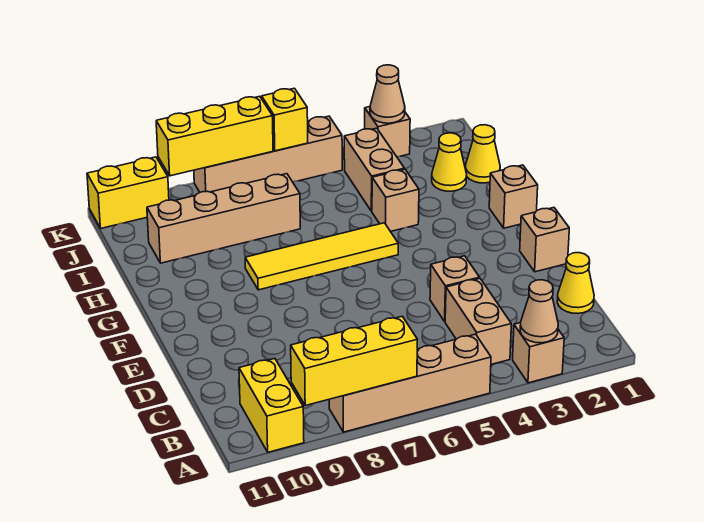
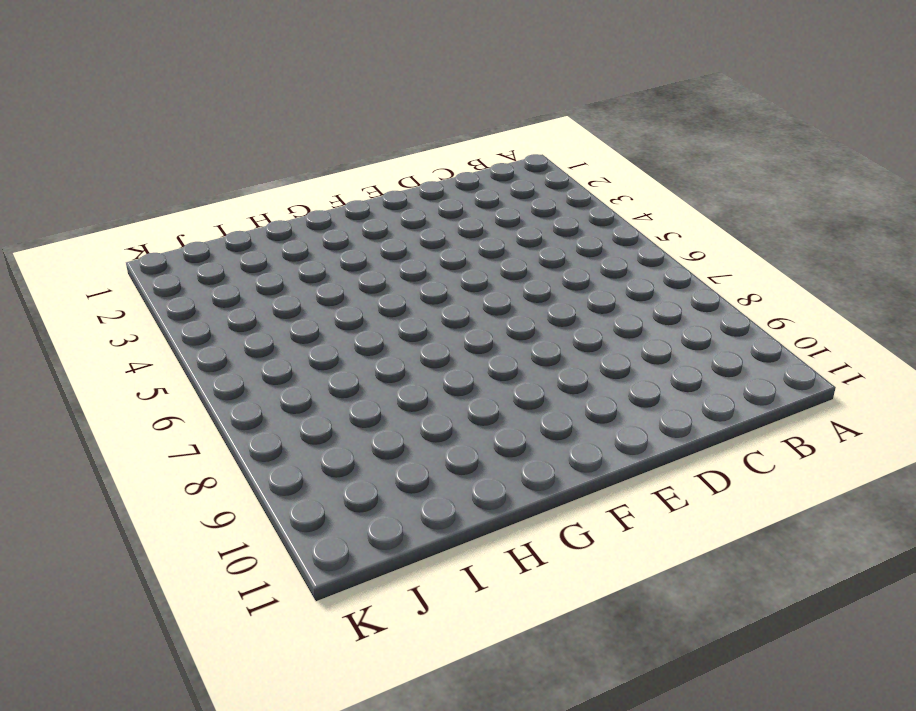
none -> tan brick A3 level 1
none -> tan brick A5:A8 level 1
none -> yellow brick A10:B10 level 1

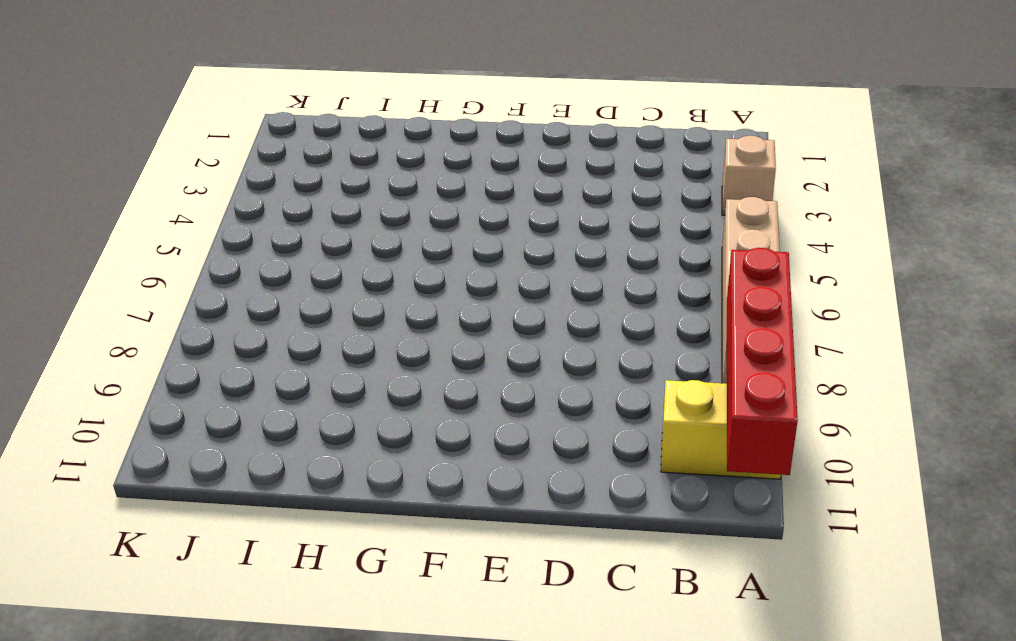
red brick A8:A11 level 2 -> yellow brick A7:A9 level 2
none -> tan brick B4:C4 level 1
none -> yellow cone C1 level 1
none -> tan brick D4 level 1

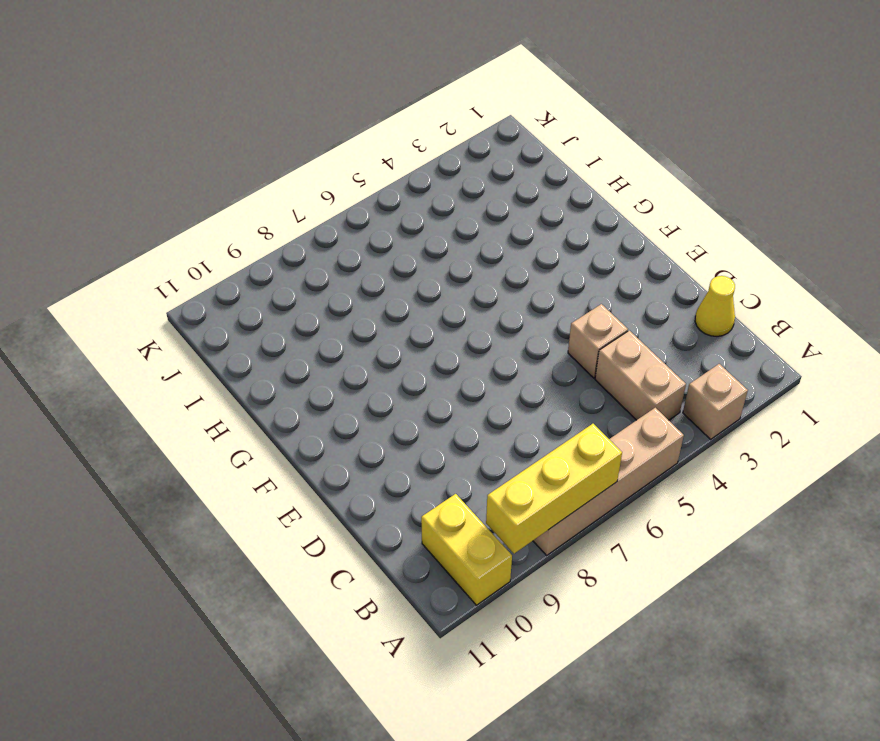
none -> tan brick E1 level 1
none -> tan brick G1 level 1
none -> yellow tile G5:G8 level 1

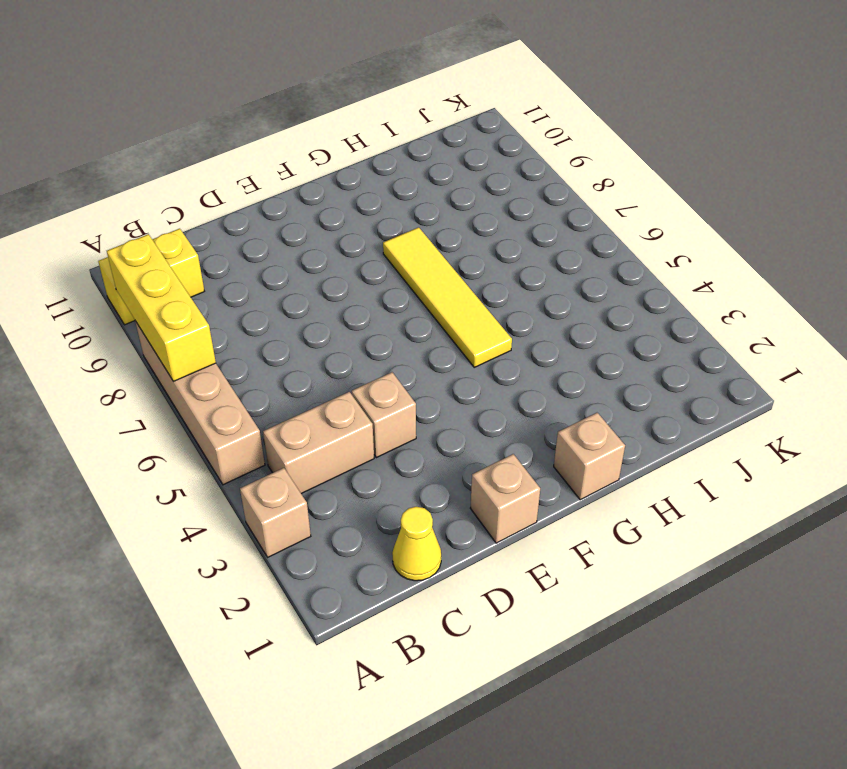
none -> tan brick H4 level 1
none -> yellow cone I1 level 1
none -> yellow cone I2 level 1

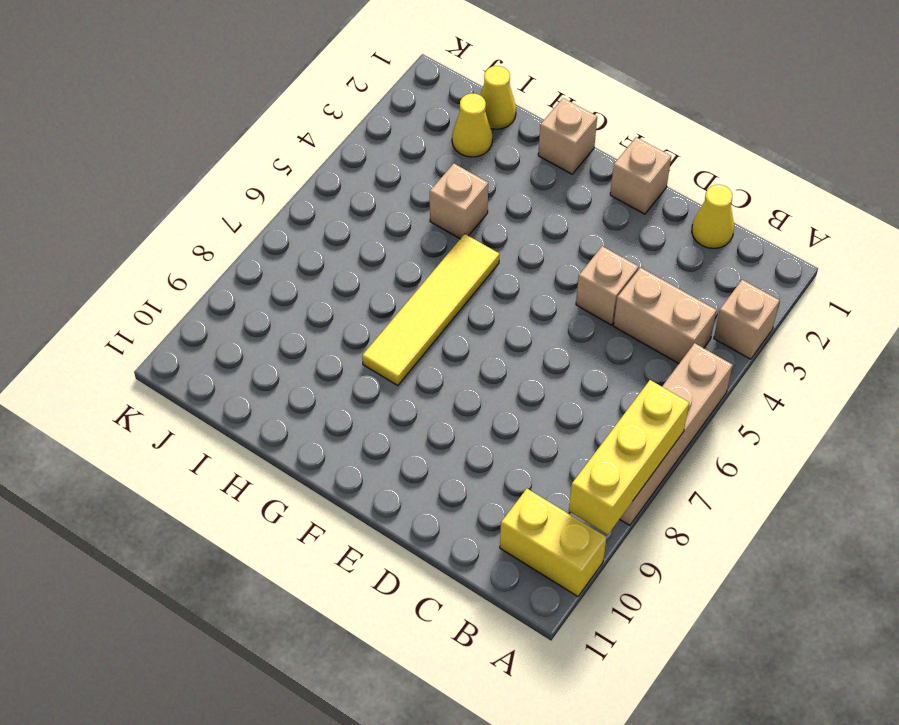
none -> tan brick I4:J4 level 1
none -> tan brick I7:I10 level 1
none -> tan brick K3 level 1

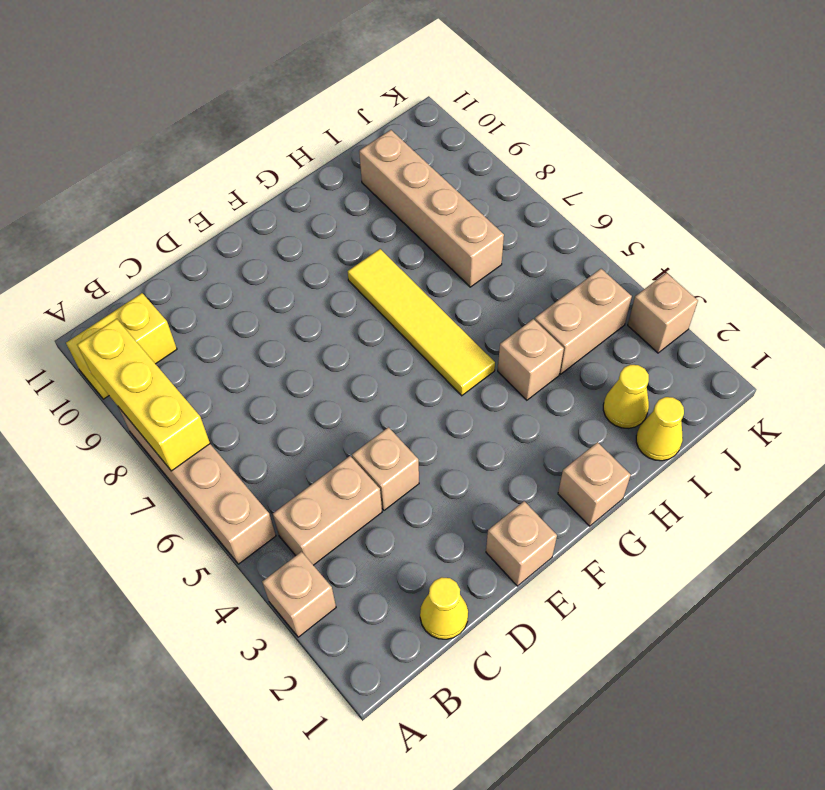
none -> tan brick K5:K8 level 1
none -> yellow brick K10:K11 level 1
none -> tan cone A3 level 2

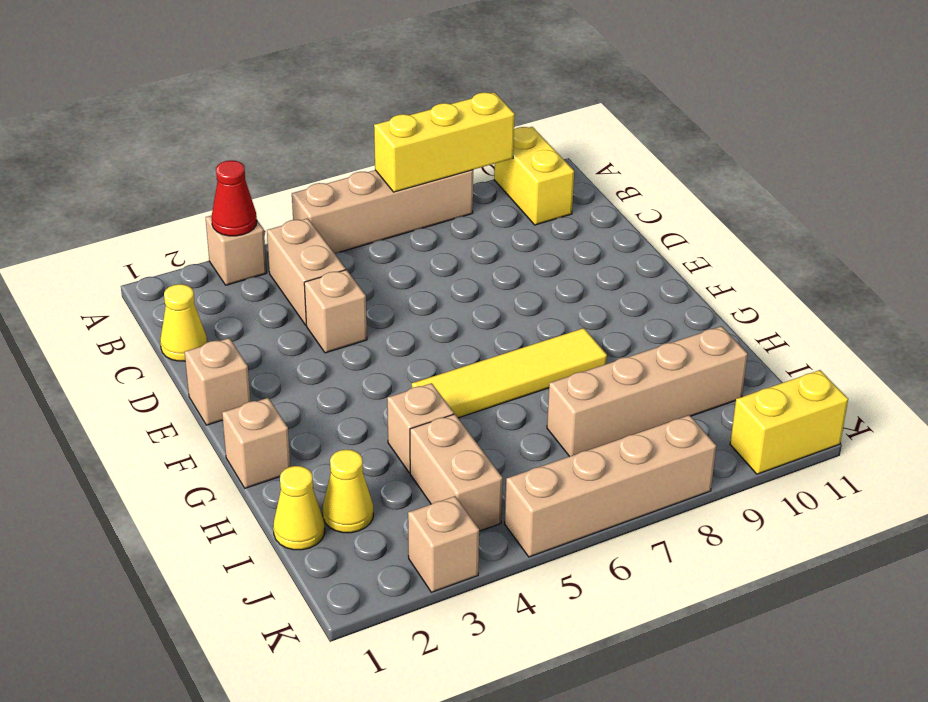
red cone A3 level 2 -> tan cone A3 level 2
none -> tan cone K3 level 2
none -> yellow brick K6 level 2
none -> yellow brick K7:K9 level 2

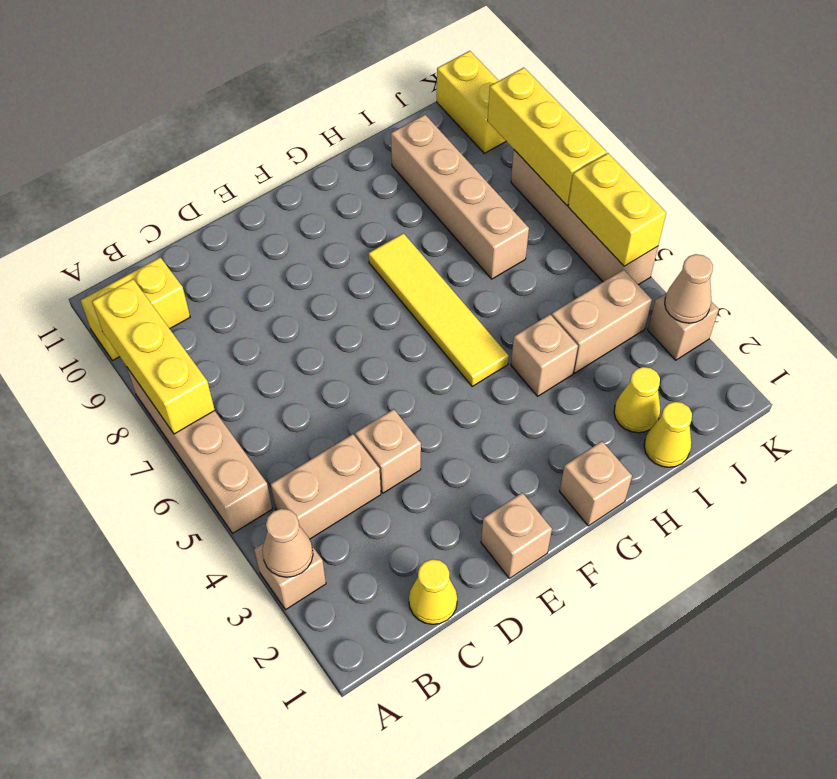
yellow brick K5:K6 level 2 -> yellow brick K6 level 2

